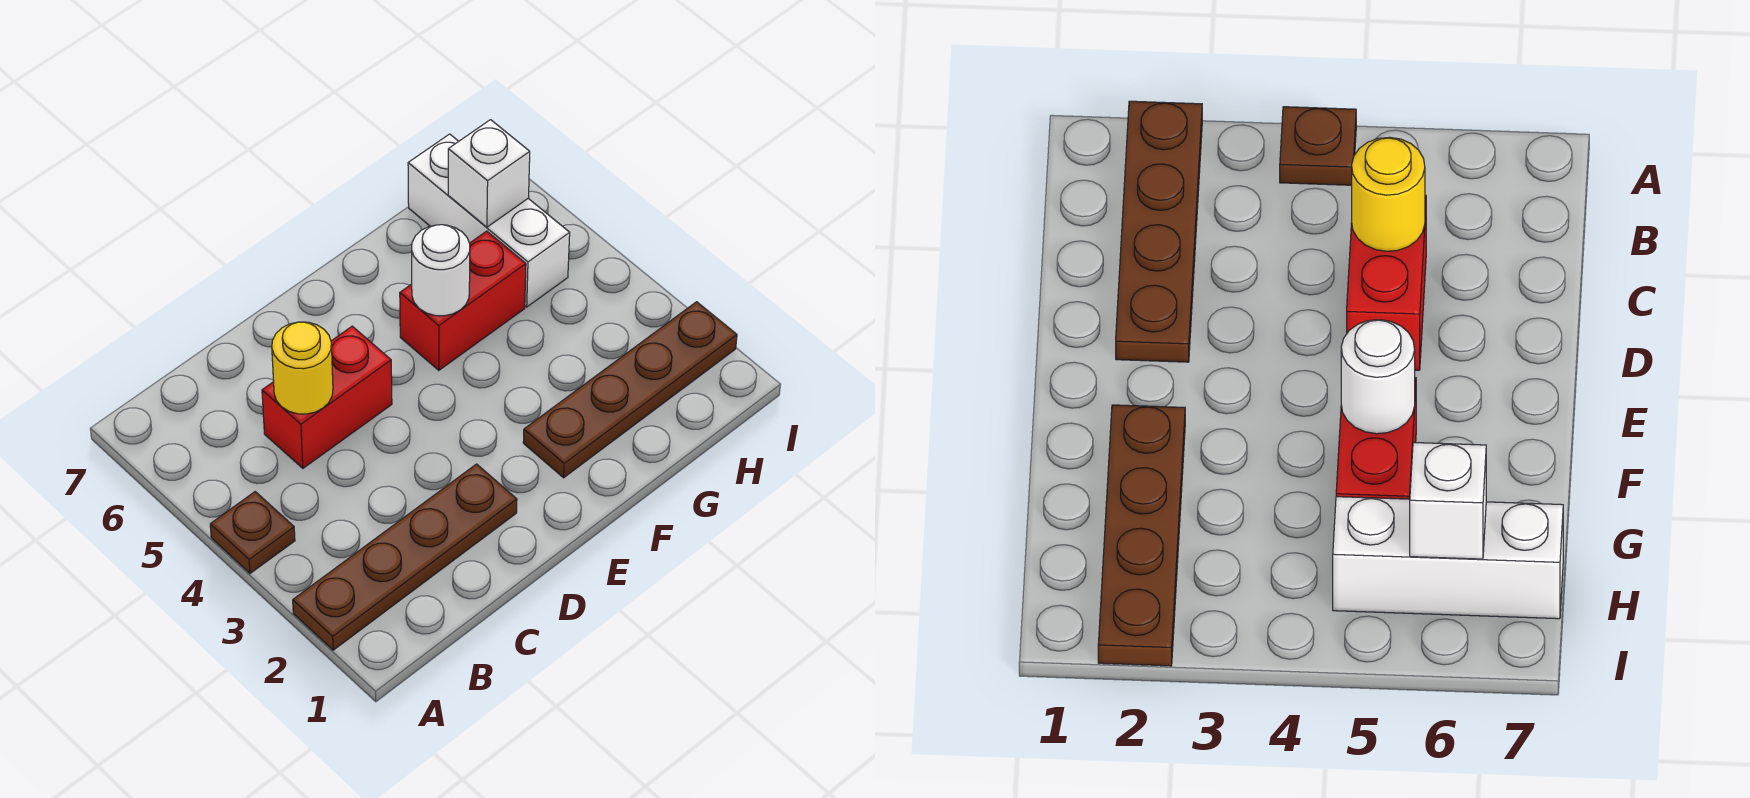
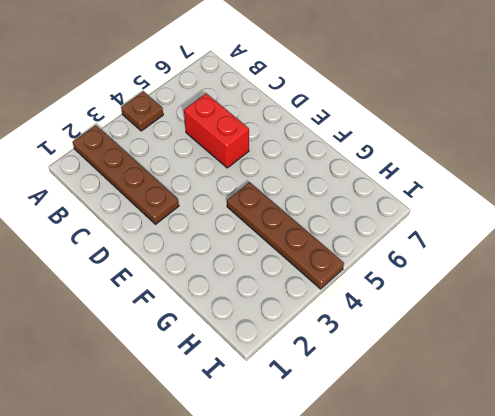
brown plate F4:I4 level 1 -> brown plate F2:I2 level 1
none -> red brick F5:G5 level 1
none -> white brick H5:H7 level 1

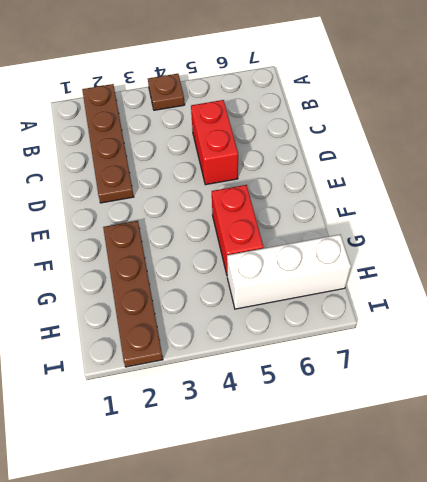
none -> yellow round brick C5 level 2
none -> white round brick F5 level 2

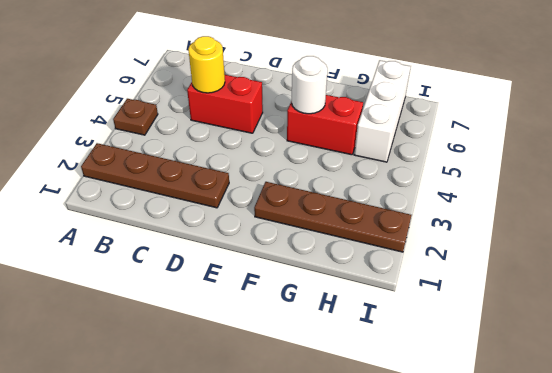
none -> white brick H6 level 2

